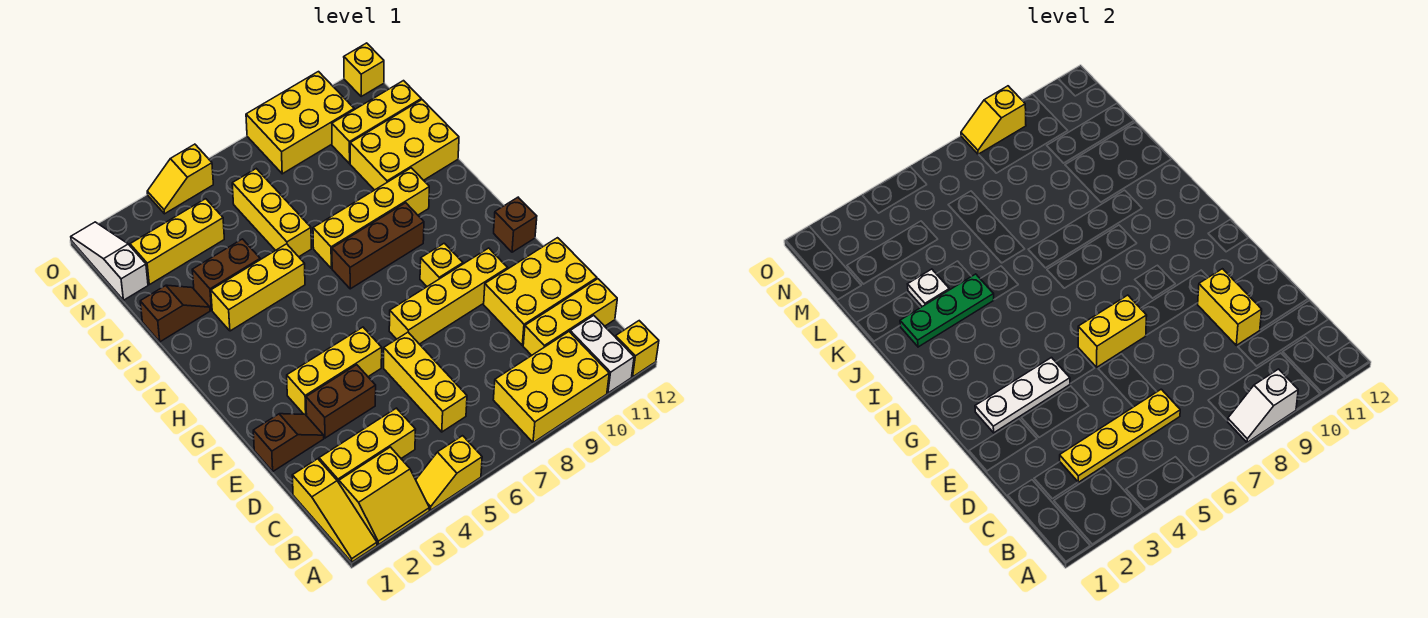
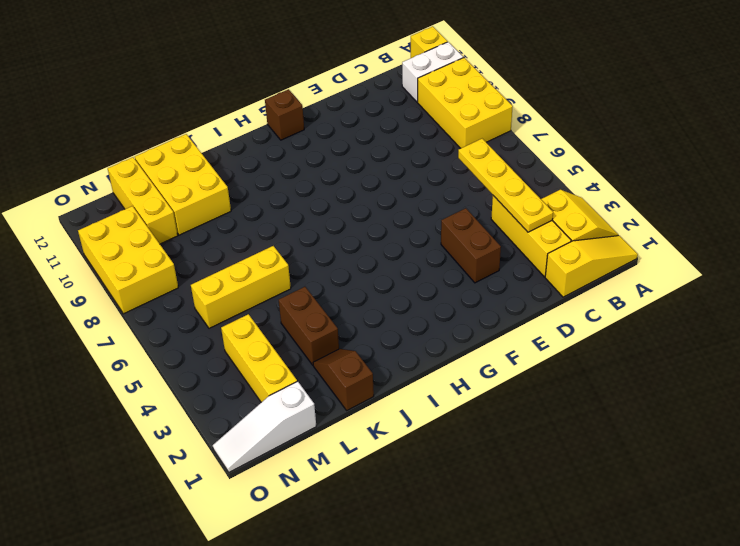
none -> yellow slope A4:A5 level 1 top 5
none -> yellow brick C6:E6 level 1
none -> yellow brick C10:C12 level 1
none -> yellow brick D10:E12 level 1

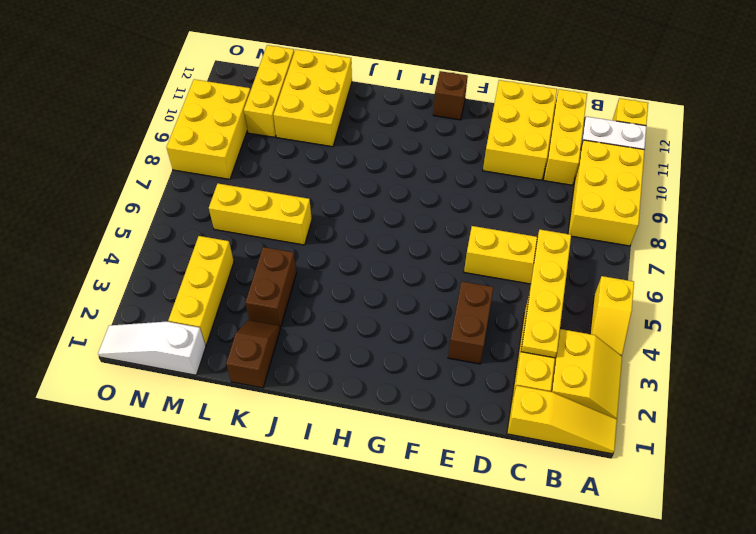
none -> brown slope E1:E2 level 1 top 1
none -> yellow brick F3:F5 level 1
none -> yellow brick F7:F10 level 1
none -> yellow brick G9 level 1

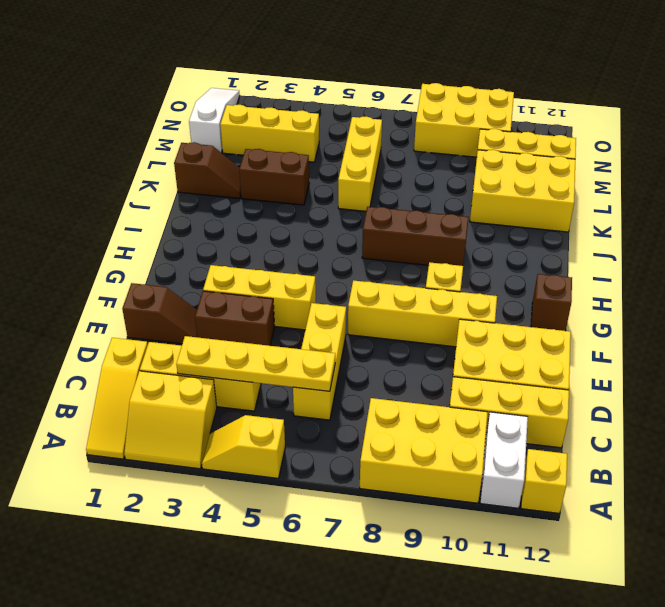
none -> yellow brick J3:J5 level 1
none -> yellow brick J7:J10 level 1
none -> yellow slope O4:O5 level 1 top 5
none -> yellow brick O12 level 1

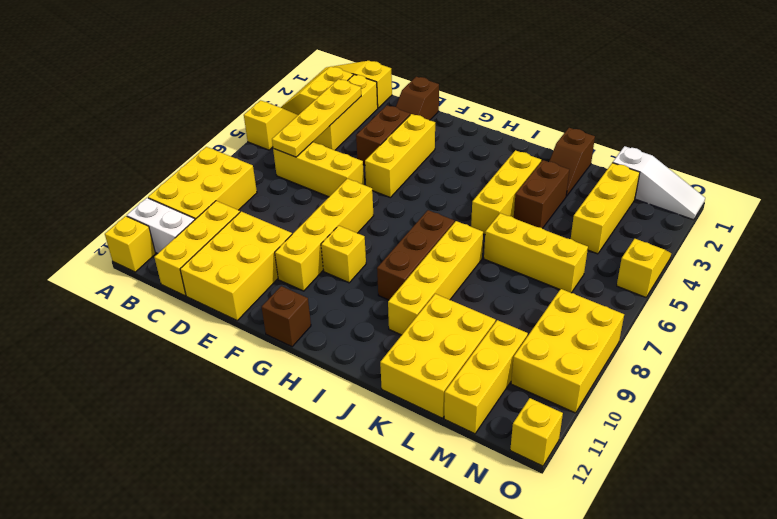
none -> white slope A8:A9 level 2 top 9
none -> yellow brick D10:E10 level 2
none -> white plate F2:F4 level 2
none -> yellow brick F6:F7 level 2

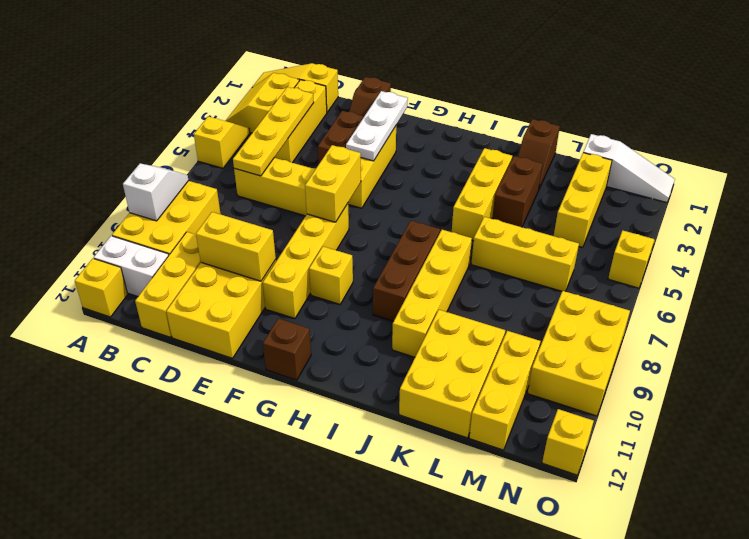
none -> green plate J2:J4 level 2
none -> white plate K3 level 2
none -> yellow slope O8:O9 level 2 top 9

